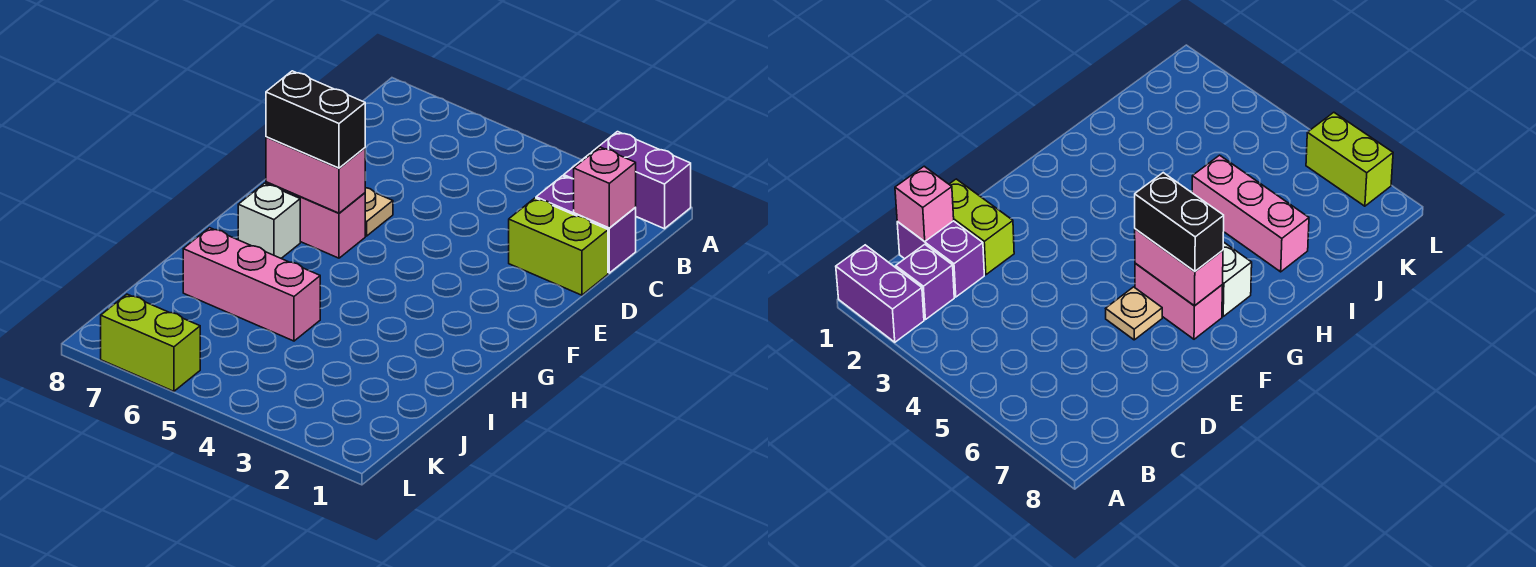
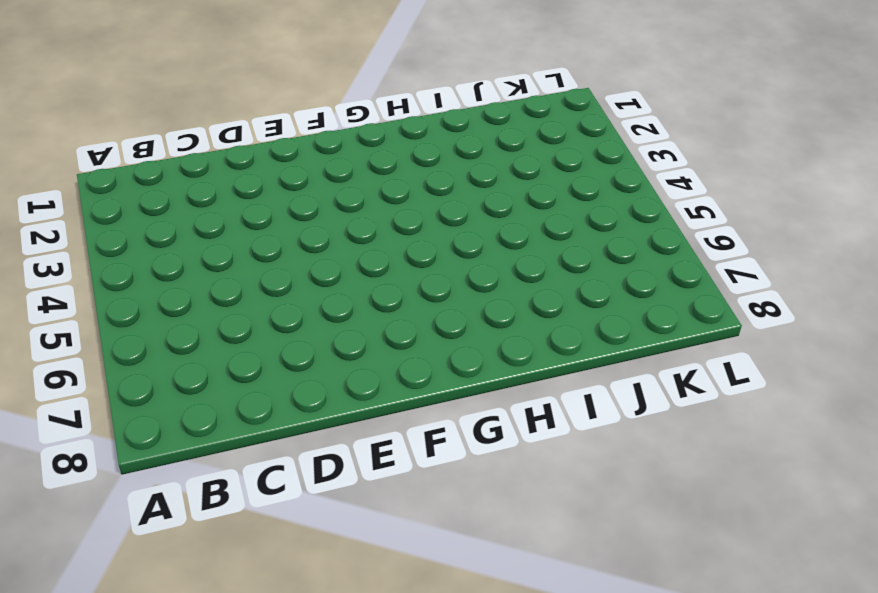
none -> purple brick A1:A2 level 1
none -> purple brick B2 level 1
none -> purple brick C1:C2 level 1

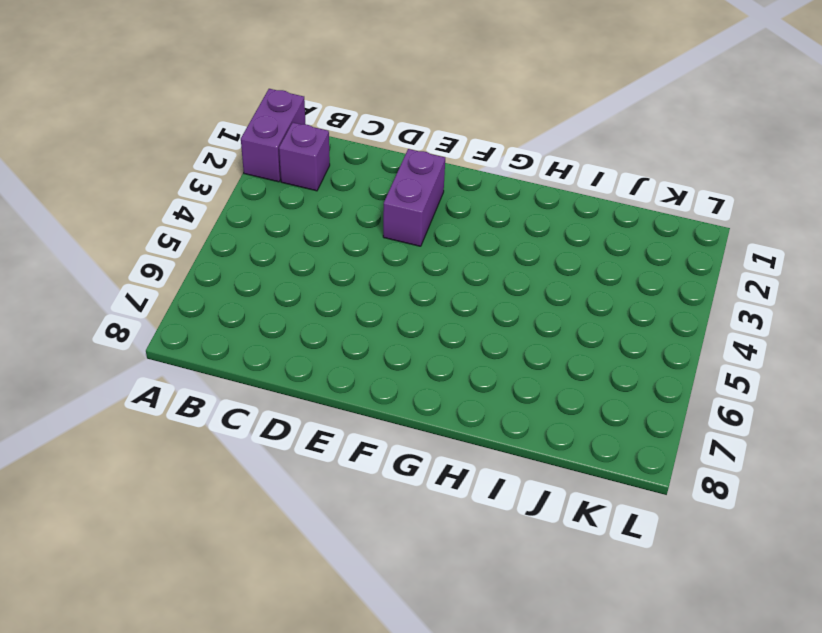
purple brick E2:E3 level 1 -> purple brick C1:C2 level 1
none -> lime brick D1:D2 level 1
none -> tan plate E6 level 1
none -> pink brick F6:F7 level 1

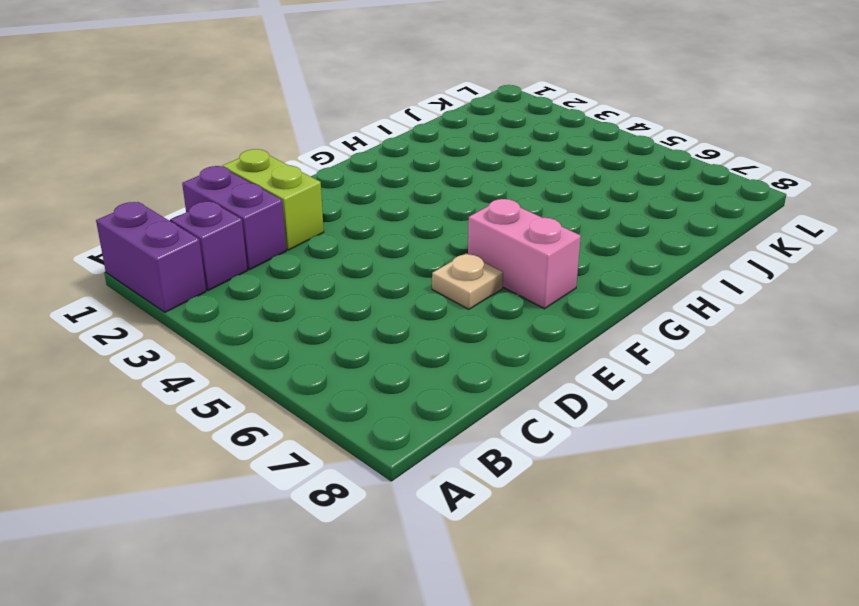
none -> white brick G7 level 1
none -> pink brick I5:I7 level 1
none -> lime brick L6:L7 level 1

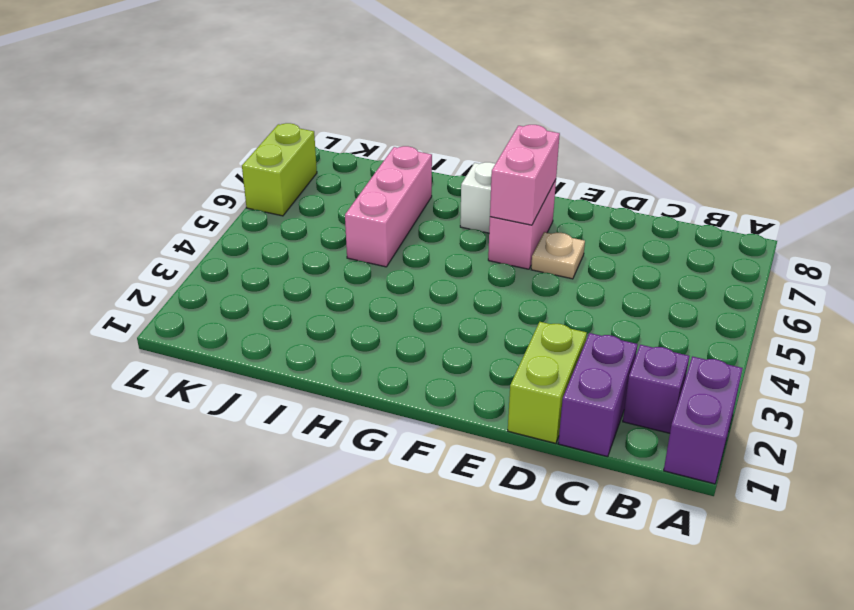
none -> pink brick C1 level 2
none -> black brick F6:F7 level 3

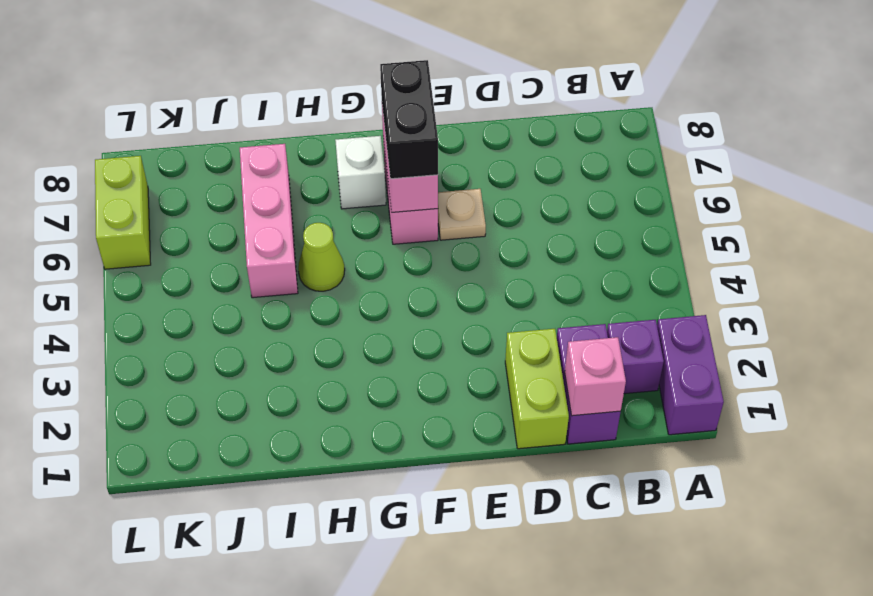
lime cone H5 level 1 -> none

